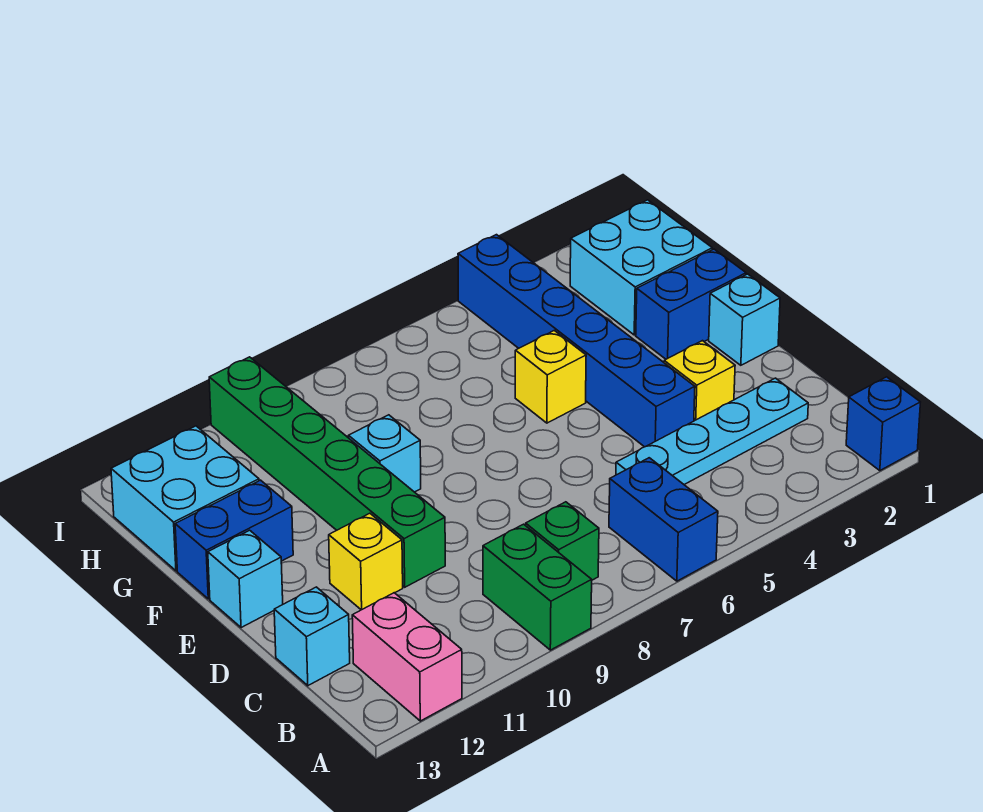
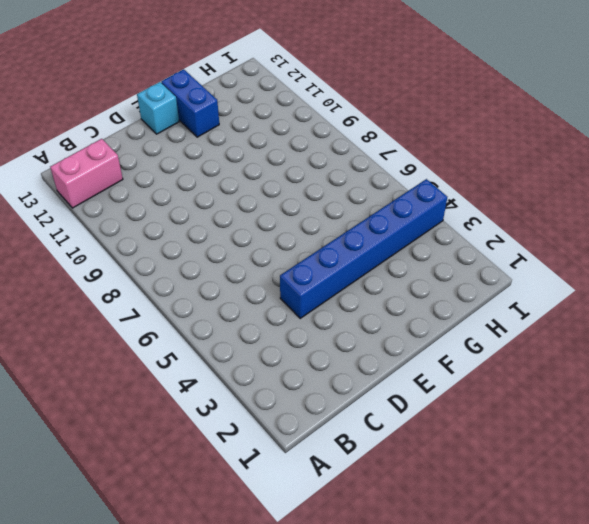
none -> blue brick A1 level 1
none -> blue brick A6:B6 level 1
none -> green brick A9:B9 level 1

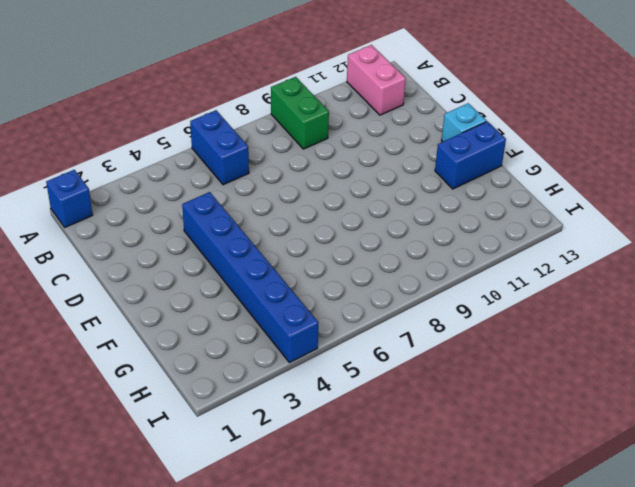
none -> green brick B8 level 1
none -> cyan plate C2:C5 level 1
none -> cyan brick C13 level 1

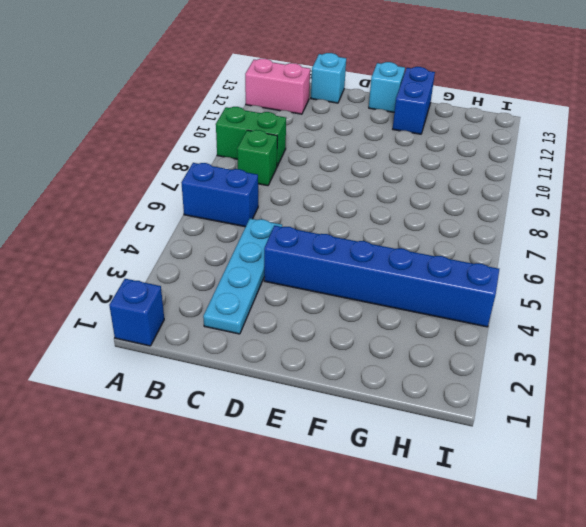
none -> yellow brick D3 level 1
none -> green brick D10:I10 level 1
none -> yellow brick D11 level 1

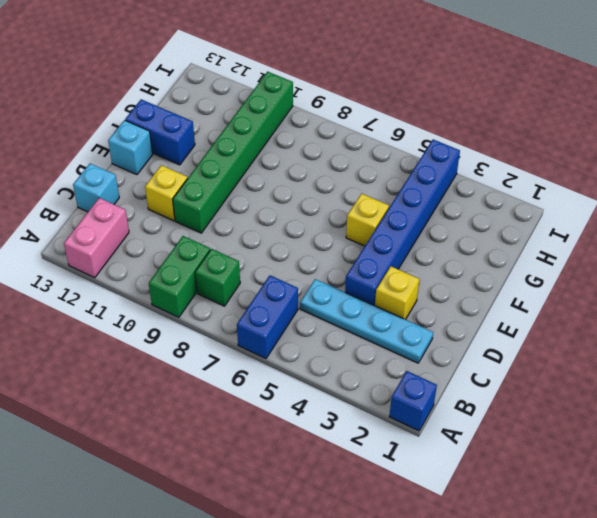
none -> cyan brick E1 level 1
none -> blue brick F1:F2 level 1
none -> cyan brick F9 level 1

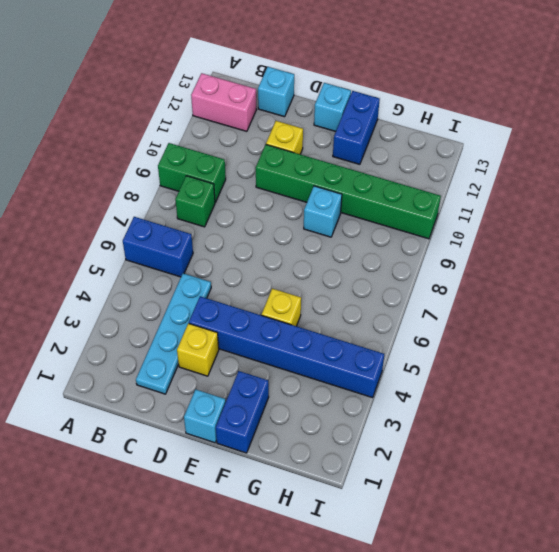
none -> blue brick A1 level 1
none -> cyan brick G1:H2 level 1
none -> cyan brick G12:H13 level 1

